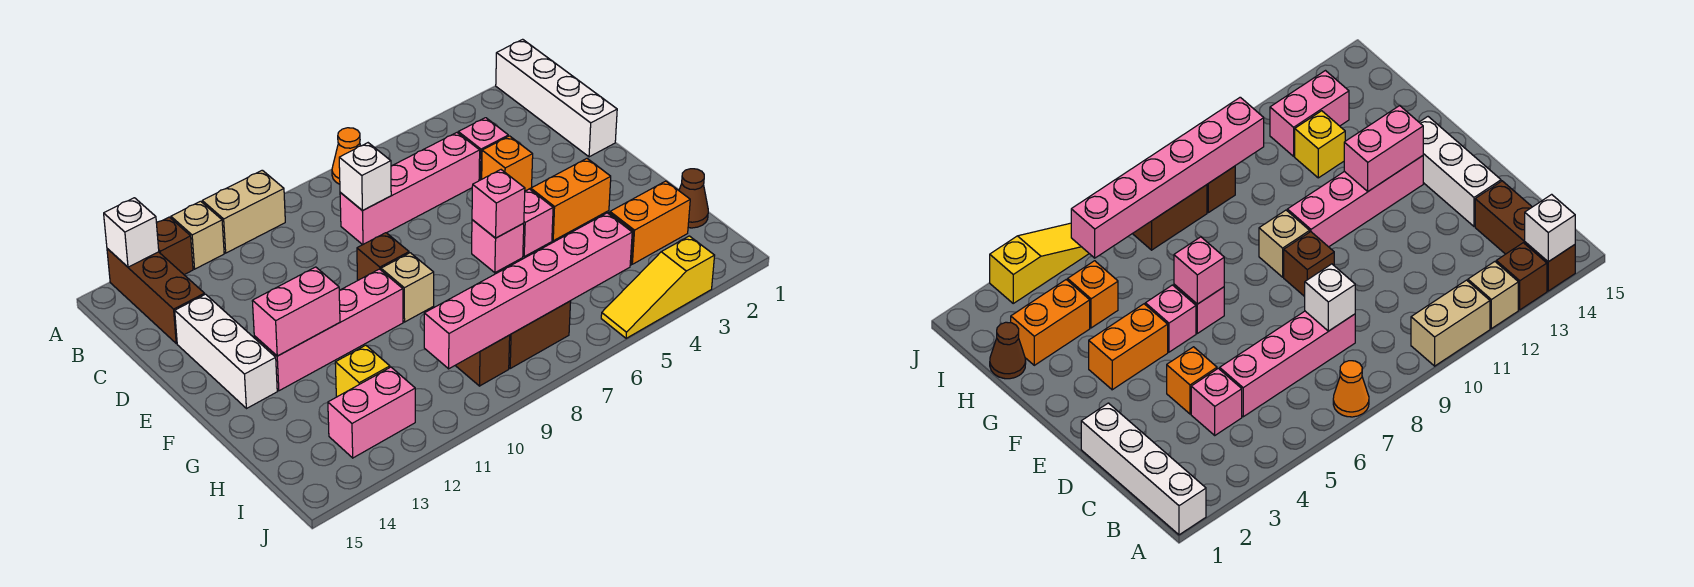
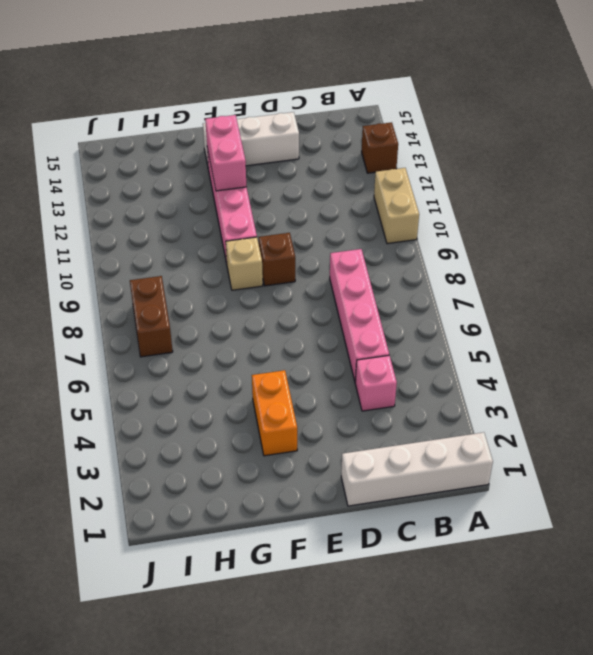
none -> orange cone A7 level 1
none -> tan brick A12 level 1
none -> brown brick A14:C14 level 1

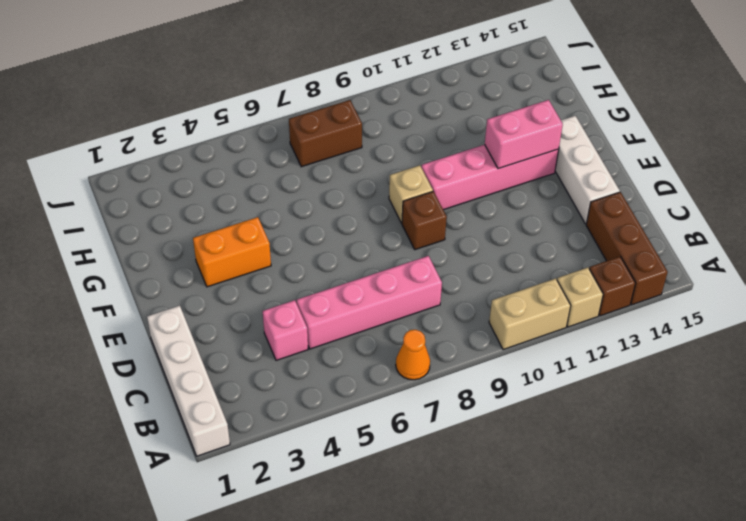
none -> orange brick D4 level 1
none -> pink brick F5 level 1
none -> pink brick F6 level 1

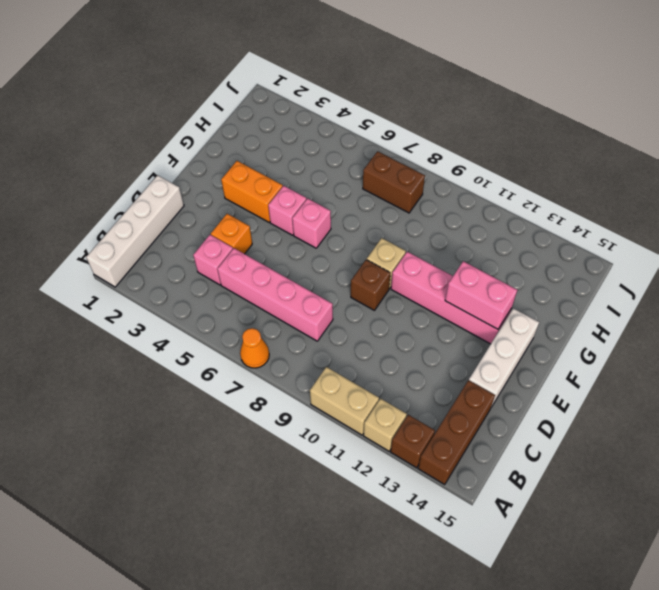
none -> brown cone H1 level 1
none -> orange brick H2:H3 level 1
none -> orange brick H4 level 1

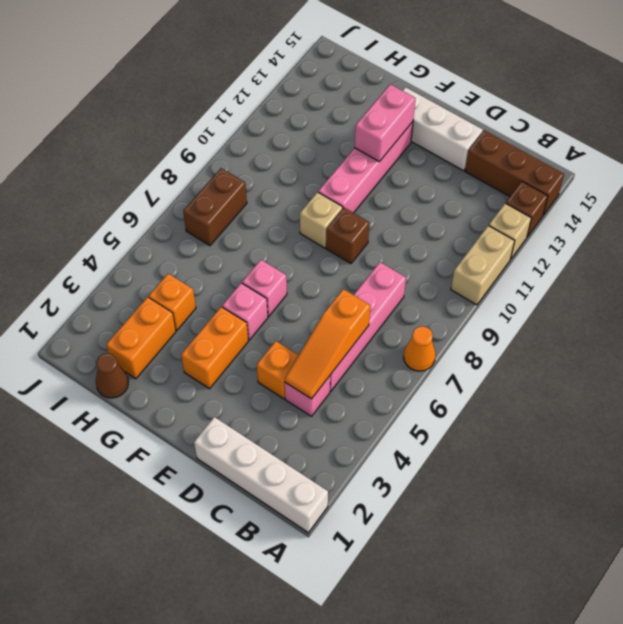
orange slope C4:C6 level 2 top 6 -> none
none -> yellow brick H12 level 1
none -> brown brick I9 level 1
none -> pink brick I12:I13 level 1

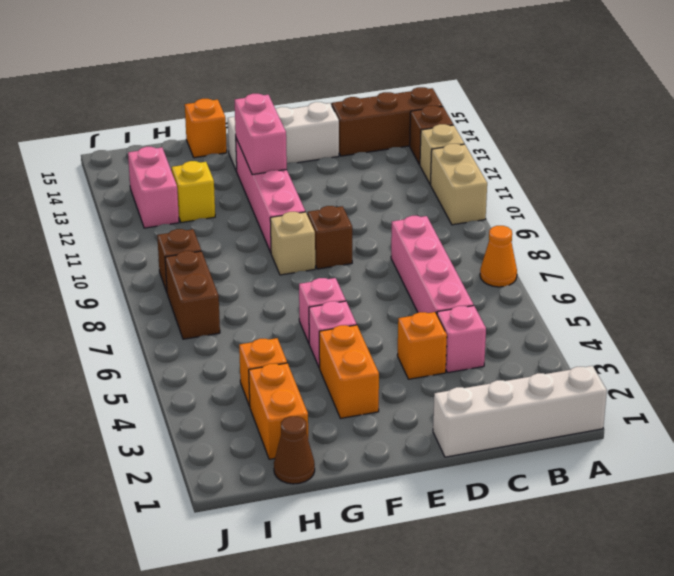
orange brick G15 level 1 -> none
none -> yellow slope J3:J5 level 1 top 3
none -> white brick A14 level 2
none -> white brick C8 level 2

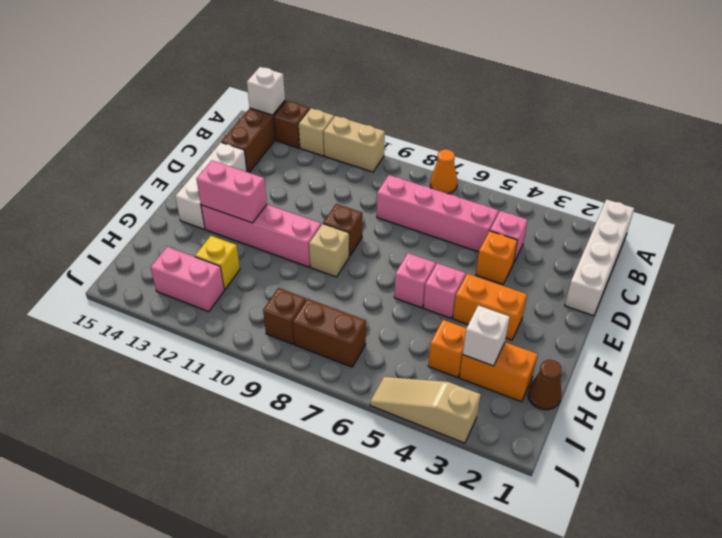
white brick H3 level 2 -> white brick C8 level 2
tan slope J3:J5 level 1 top 3 -> yellow slope J3:J5 level 1 top 3
none -> pink brick F6 level 2
none -> pink brick I5:I10 level 2

